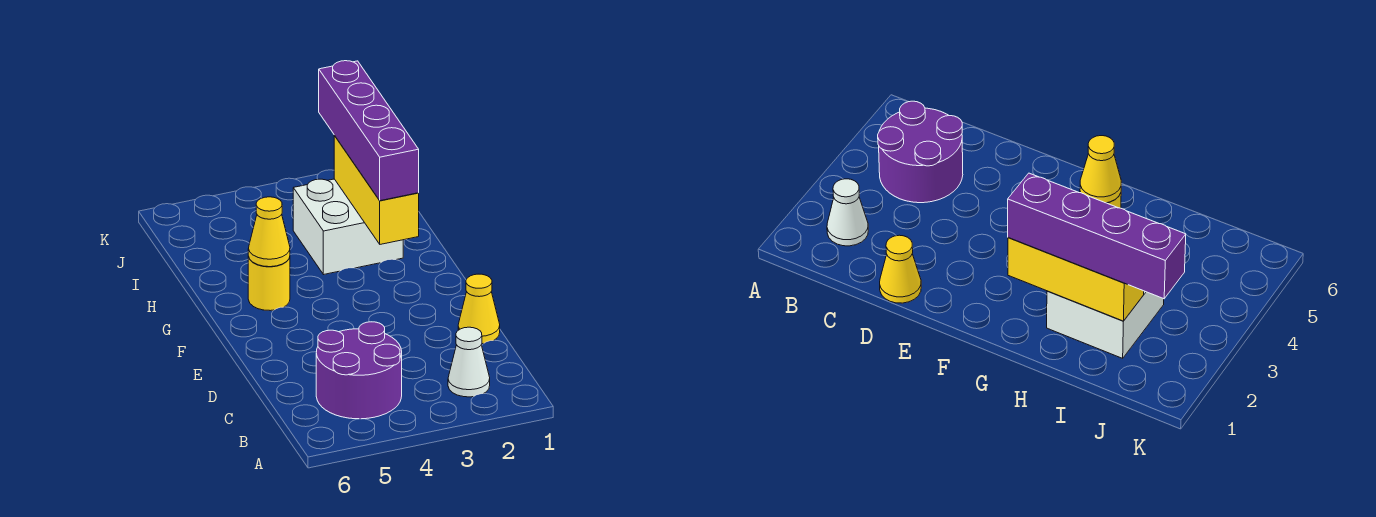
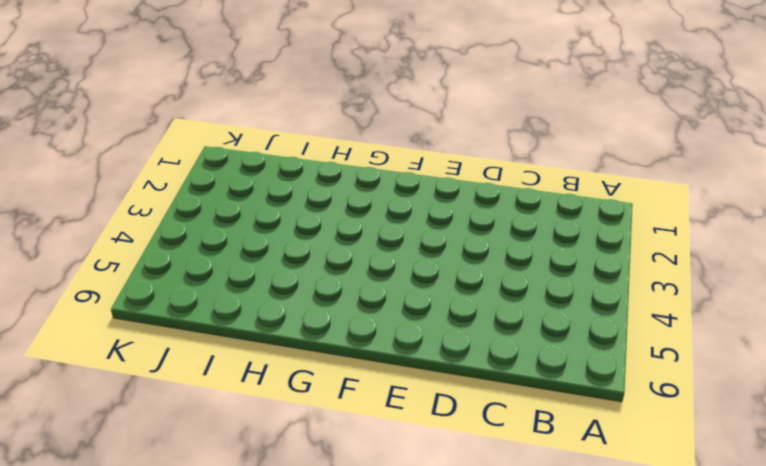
none -> white cone B2 level 1
none -> purple round brick B4:C5 level 1

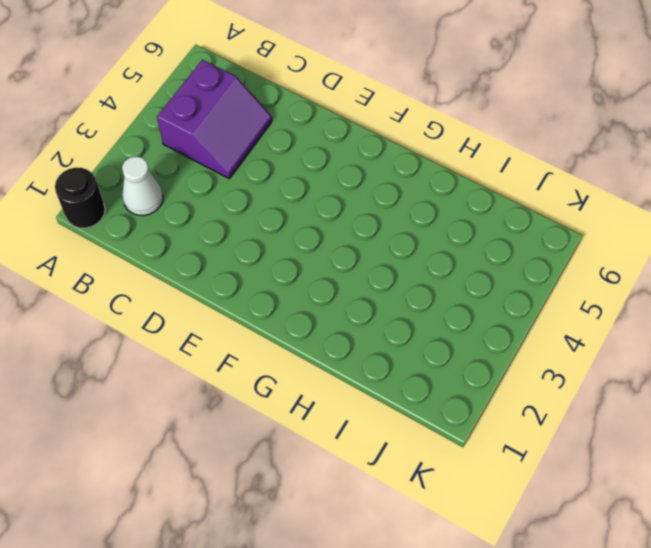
black round brick A1 level 1 -> none
purple slope B4:C5 level 1 top B -> purple round brick B4:C5 level 1
none -> yellow cone D1 level 1
none -> yellow round brick G5 level 1

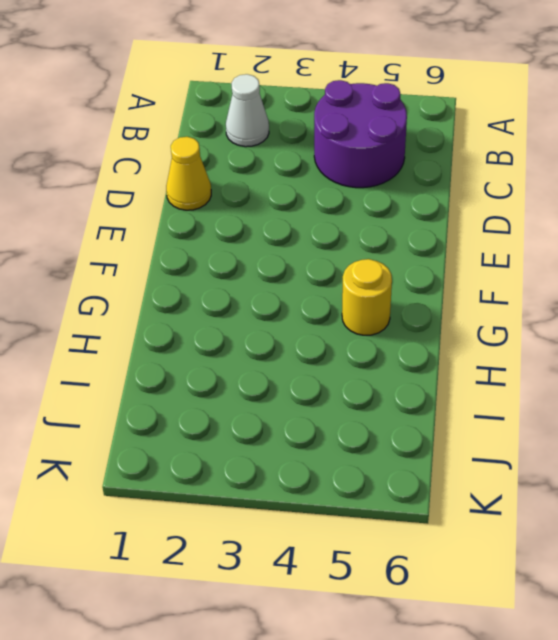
none -> white brick H2:I3 level 1
none -> yellow brick G2:I2 level 2

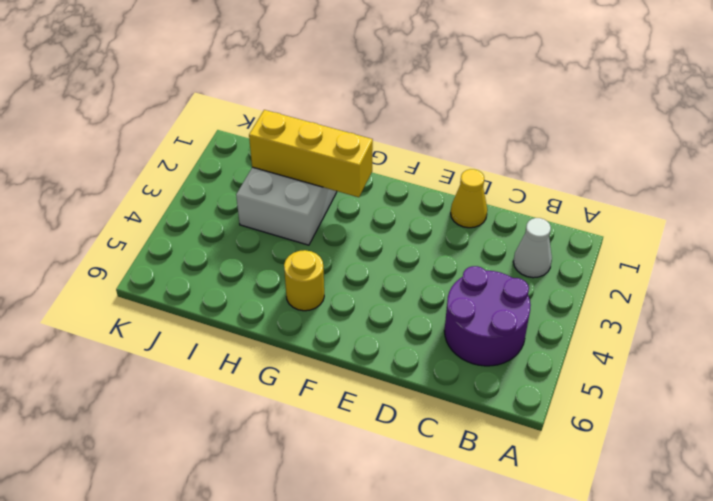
none -> yellow cone G5 level 2
none -> purple brick G2:J2 level 3

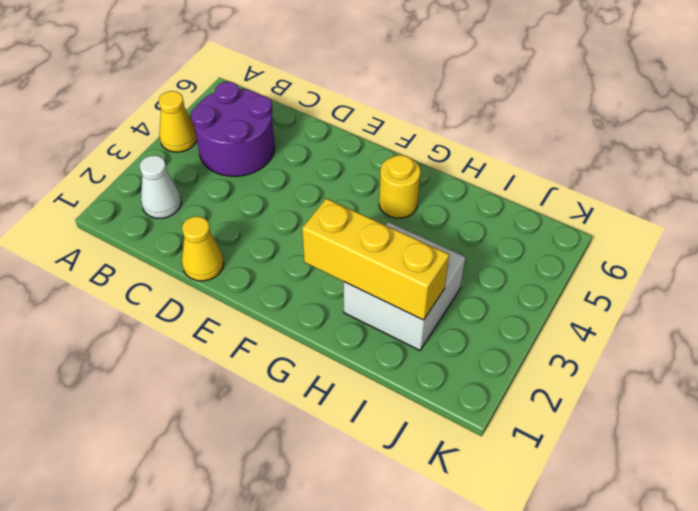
yellow cone A4 level 1 -> yellow cone G5 level 2
none -> purple brick G2:J2 level 3

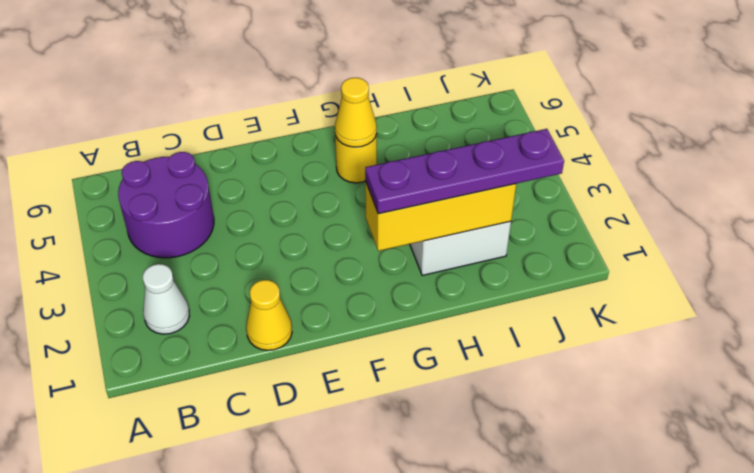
purple plate G2:J2 level 3 -> purple brick G2:J2 level 3

